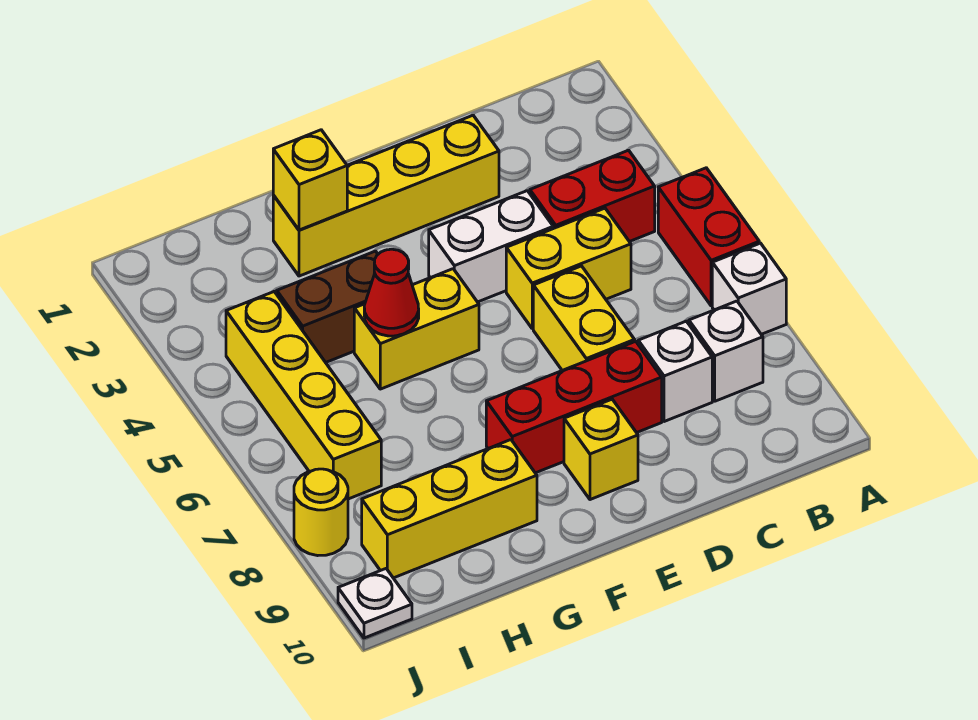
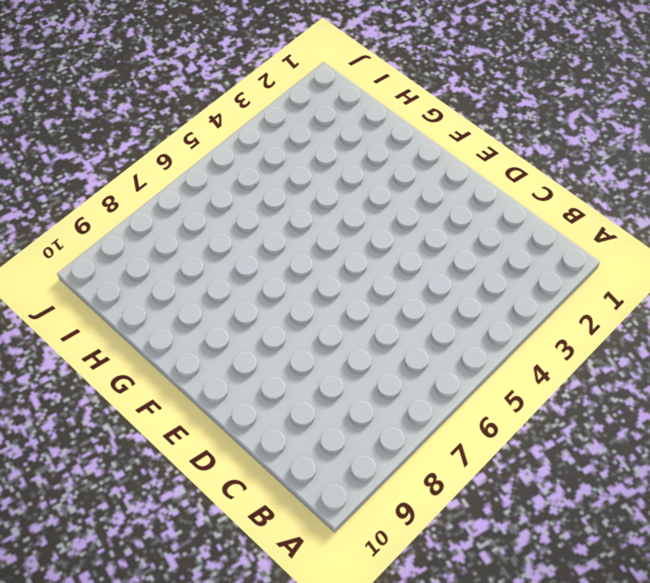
none -> red brick A5:A6 level 1
none -> white brick A7 level 1
none -> red brick B4:C4 level 1

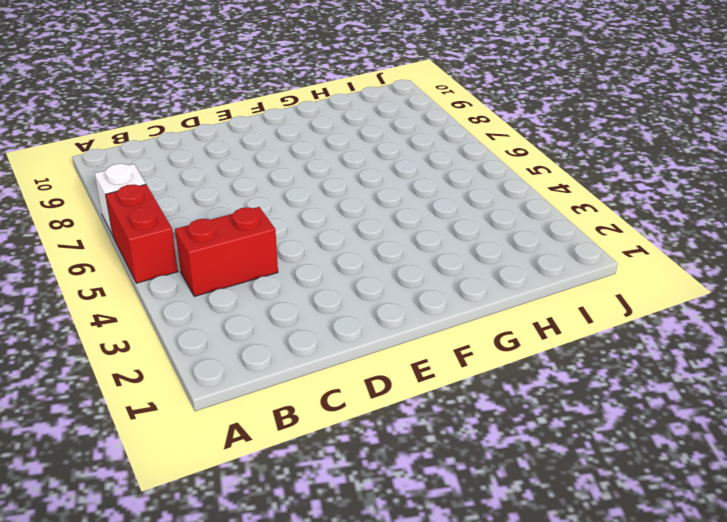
none -> white brick B8 level 1
none -> yellow brick C5:D5 level 1
none -> white brick C8 level 1

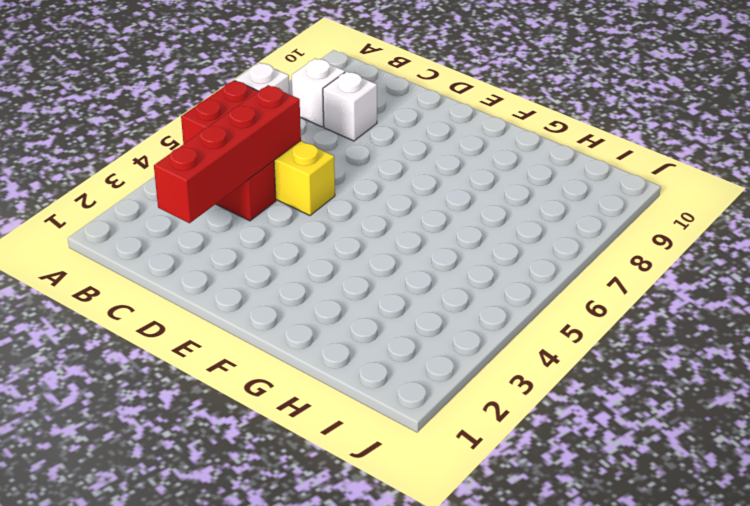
red brick C2:C5 level 2 -> none
none -> yellow brick D2:G2 level 1
none -> white brick D4:E4 level 1
none -> yellow brick D6:D7 level 1

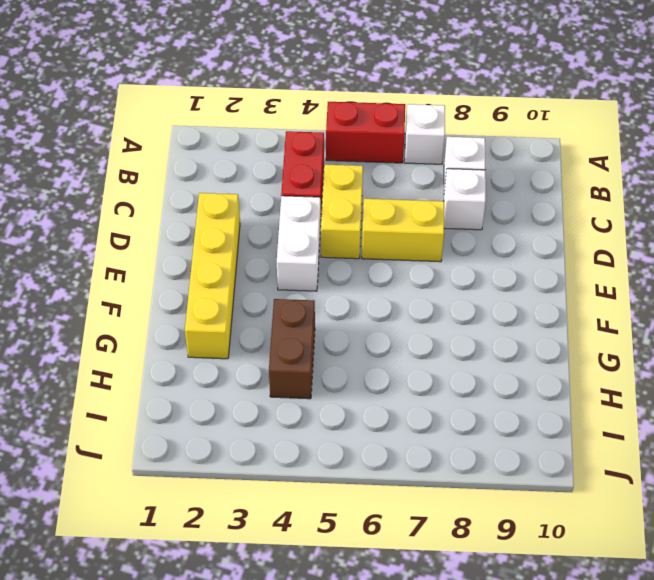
none -> red brick D8:F8 level 1
none -> yellow brick E9 level 1
none -> yellow brick F5:G5 level 1

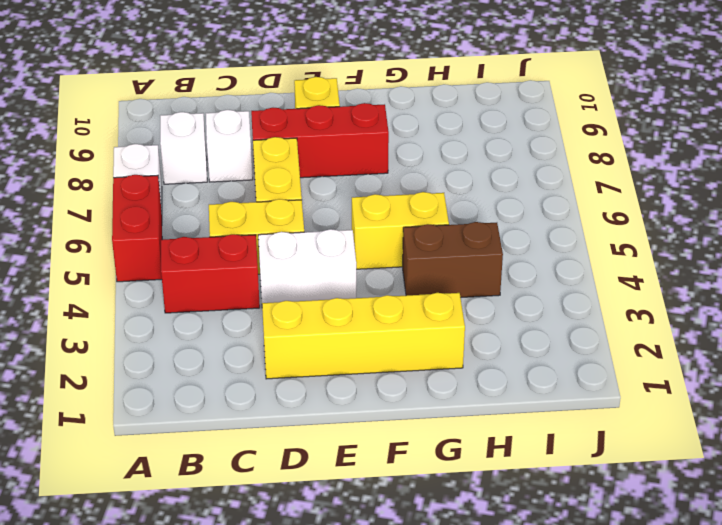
none -> yellow brick G9:I9 level 1
none -> yellow brick I4:I7 level 1
none -> yellow round brick J8 level 1

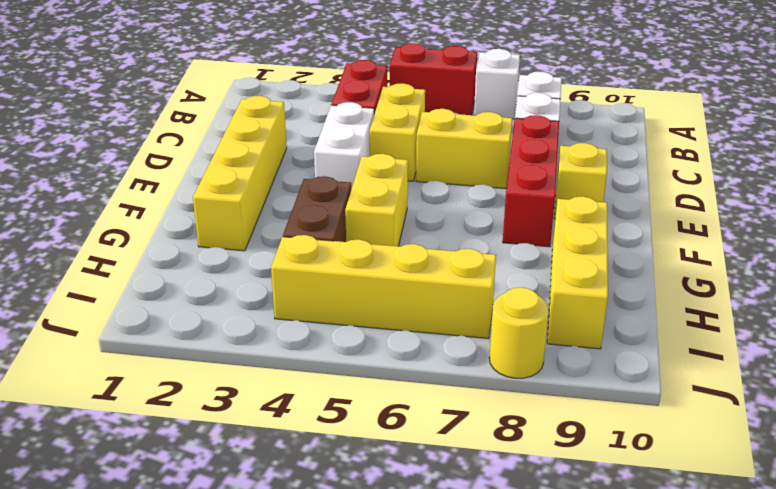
none -> white plate J10 level 1
none -> yellow brick G2 level 2
none -> red cone G5 level 2

